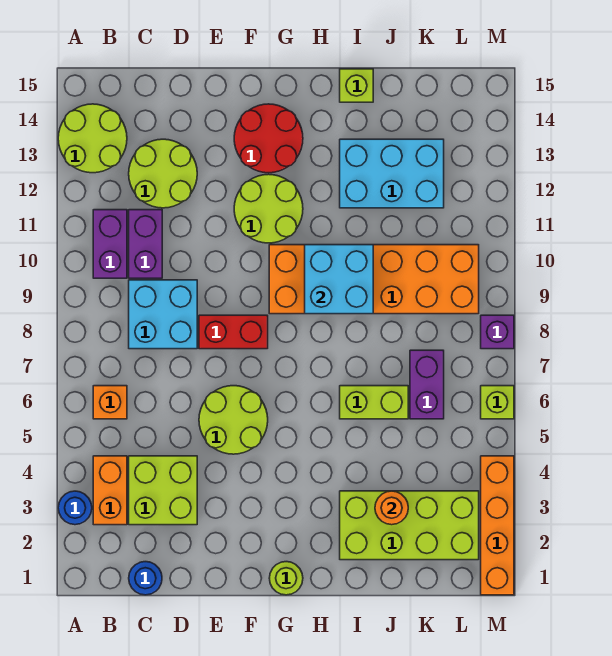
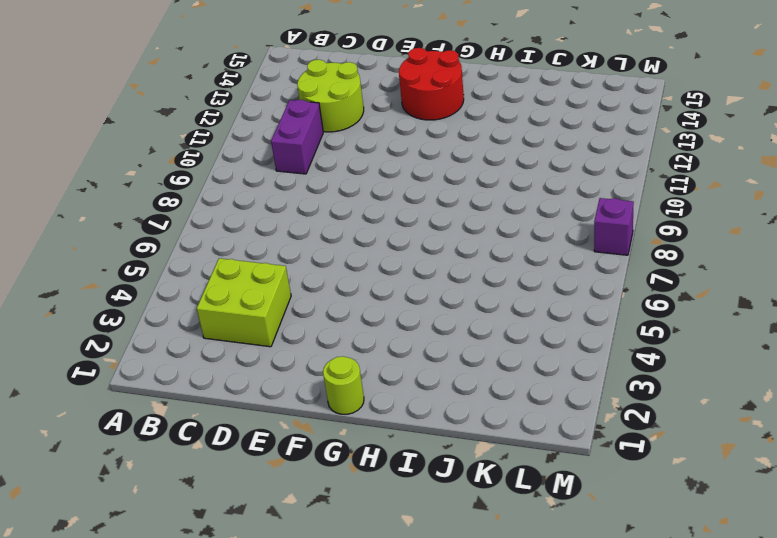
none -> blue round brick A3 level 1
none -> lime round brick A13:B14 level 1
none -> orange brick B3:B4 level 1

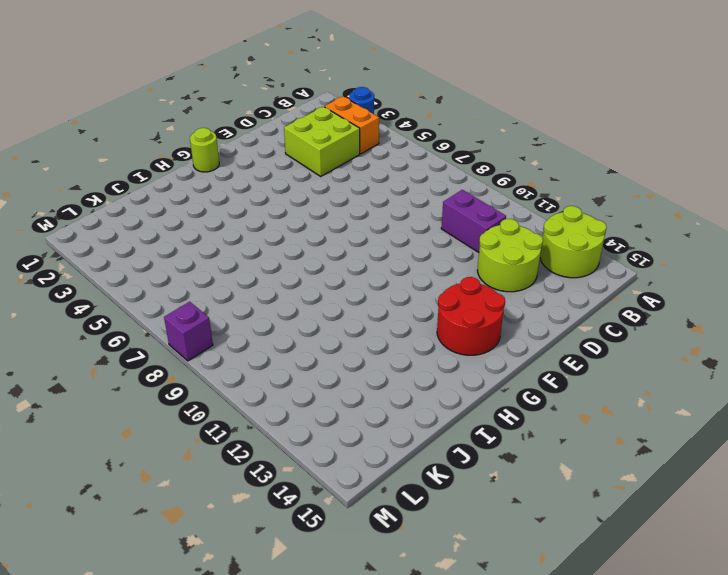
none -> orange brick B6 level 1
none -> purple brick B10:B11 level 1
none -> blue round brick C1 level 1

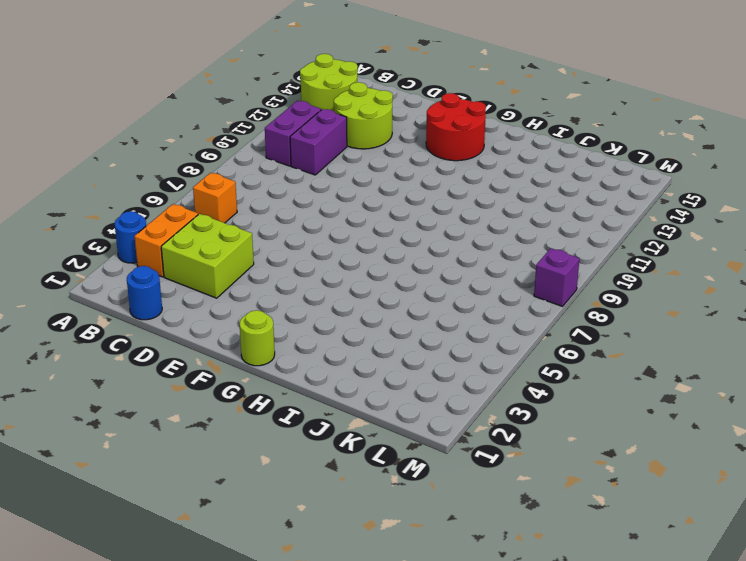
none -> cyan brick C8:D9 level 1
none -> lime round brick E5:F6 level 1
none -> red brick E8:F8 level 1

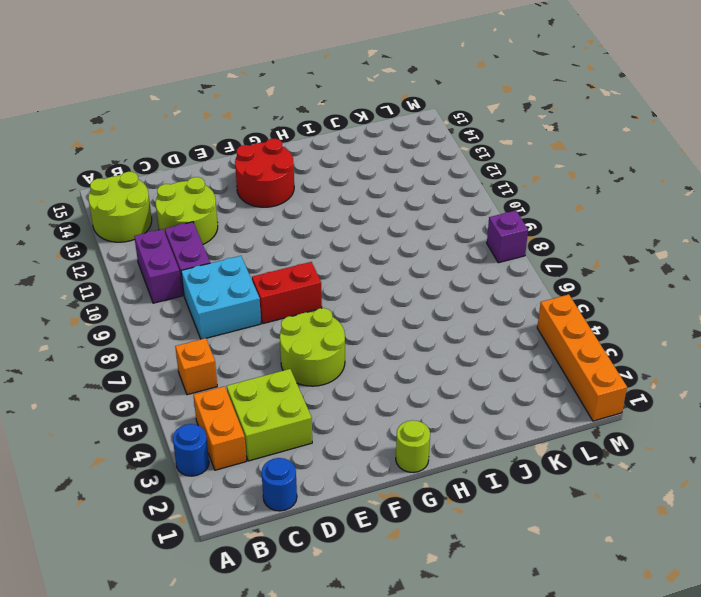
none -> lime round brick F11:G12 level 1
none -> orange brick G9:L10 level 1
none -> lime brick I2:L3 level 1

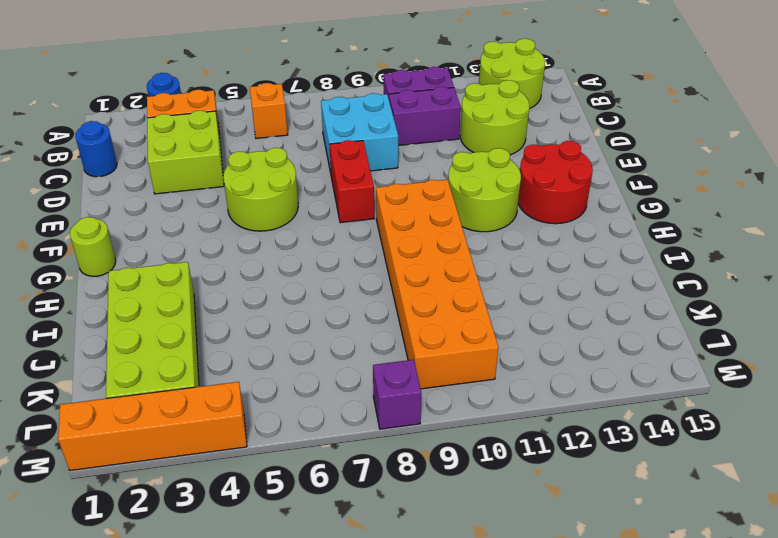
none -> lime brick I6:J6 level 1
none -> cyan brick I12:K13 level 1
none -> lime brick I15 level 1

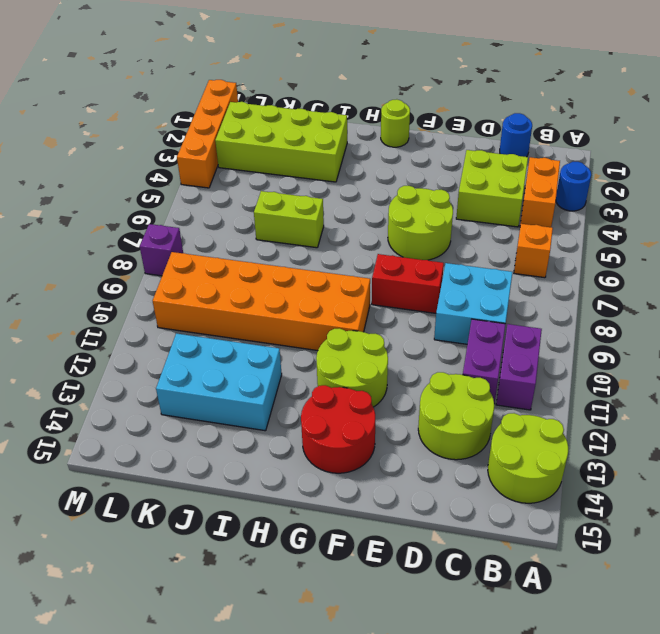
none -> lime brick I15 level 1
none -> purple brick K6:K7 level 1
none -> lime brick M6 level 1

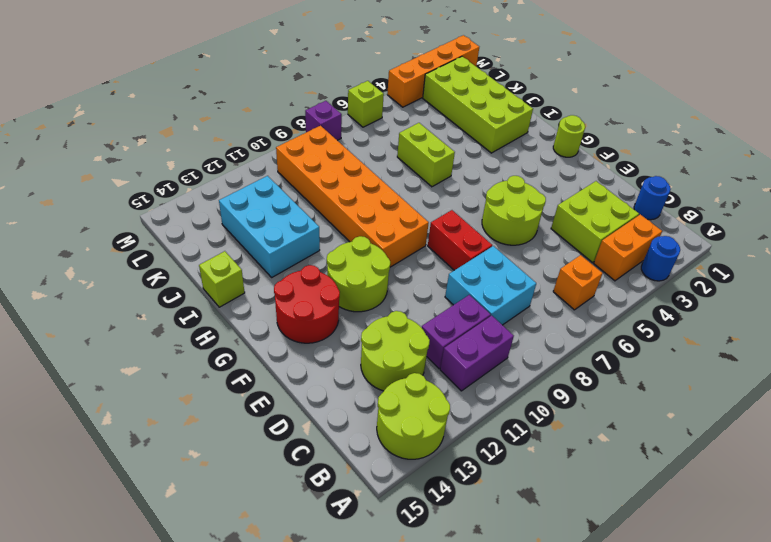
none -> purple brick K6:K7 level 1
none -> cyan brick H9:I10 level 2
none -> orange round brick J3 level 2

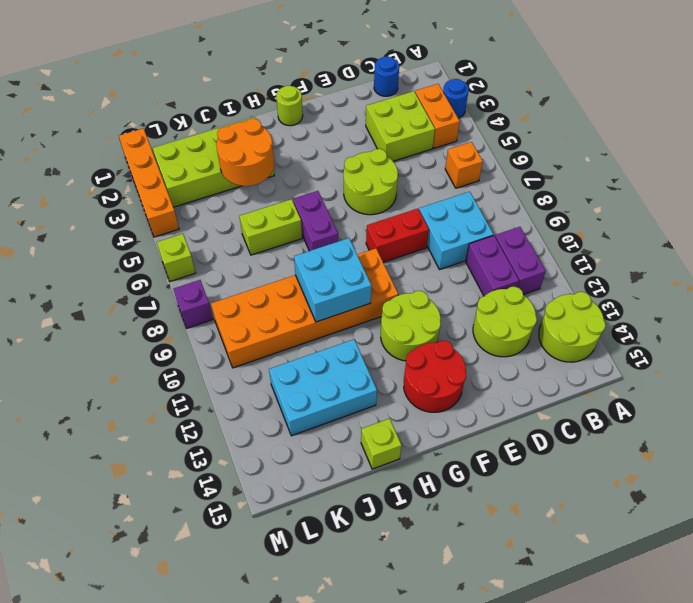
purple brick H6:H7 level 1 -> purple brick K6:K7 level 1
orange round brick I3:J4 level 2 -> orange round brick J3 level 2

